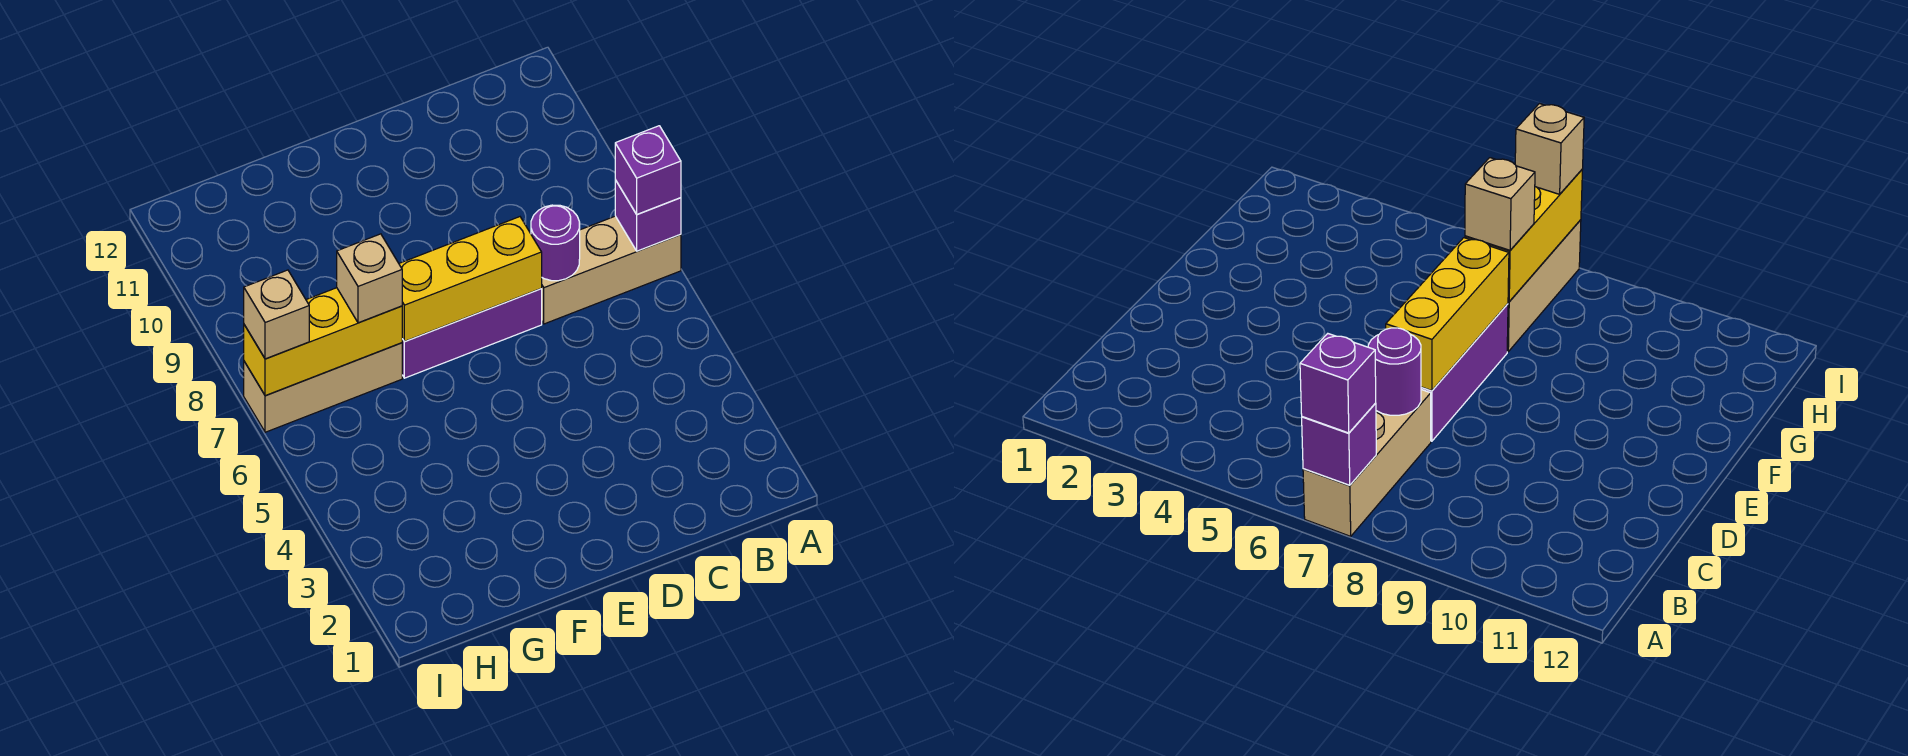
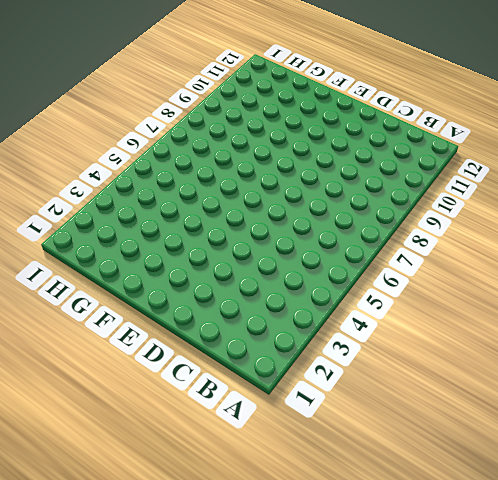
none -> tan brick A7:C7 level 1
none -> purple brick D7:F7 level 1

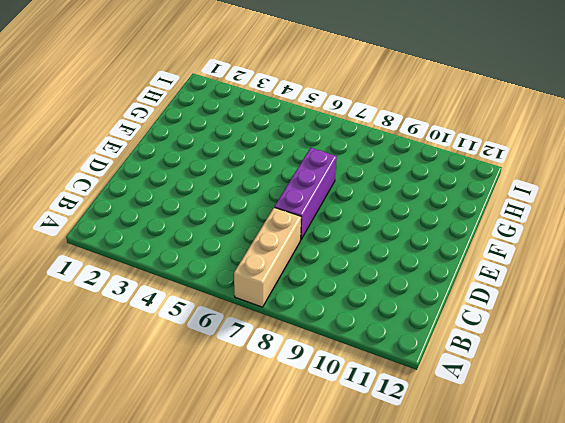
none -> tan brick G7:I7 level 1
none -> purple brick A7 level 2

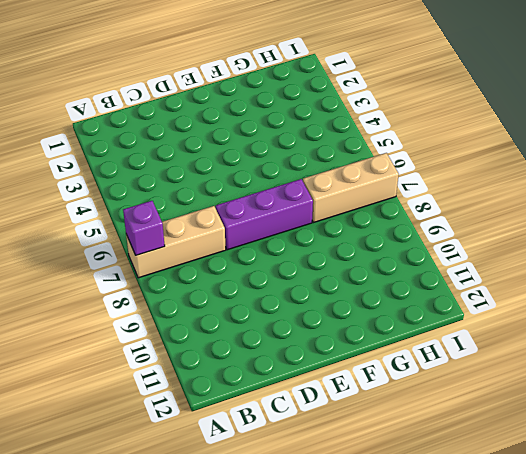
none -> purple round brick C7 level 2
none -> yellow brick D7:F7 level 2

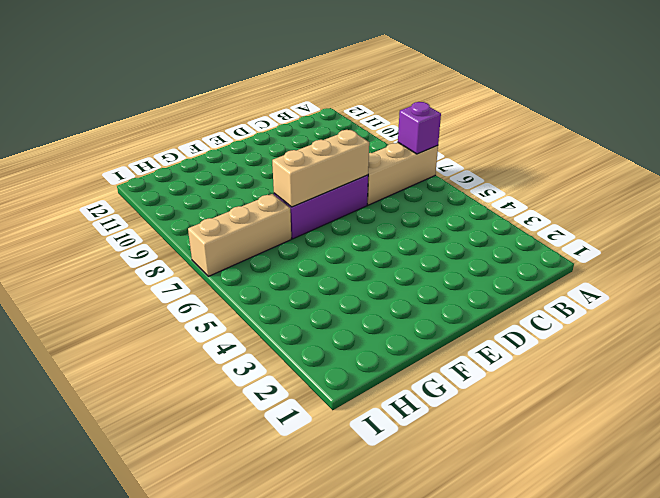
tan brick D7:F7 level 2 -> yellow brick D7:F7 level 2
none -> purple round brick C7 level 2
none -> yellow brick G7:I7 level 2

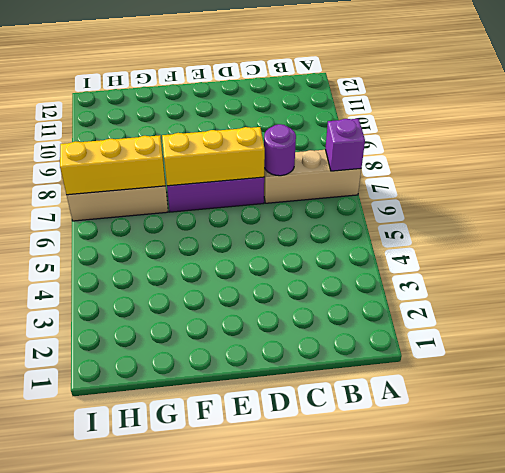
none -> purple brick A7 level 3
none -> tan brick G7 level 3

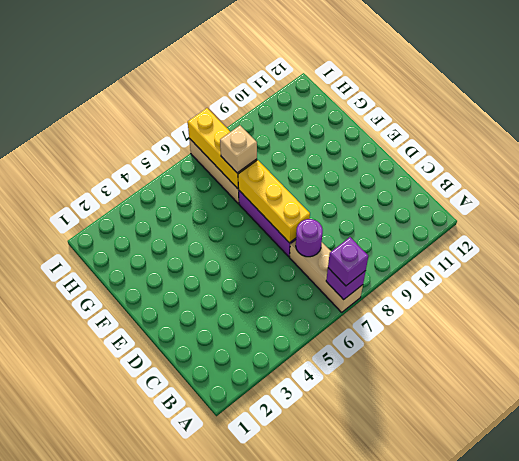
none -> tan brick I7 level 3

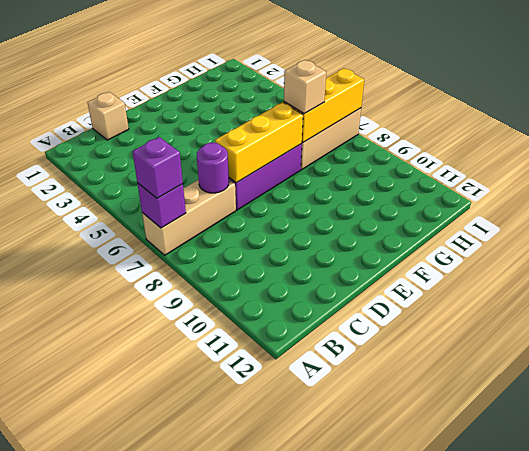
tan brick C1 level 1 -> tan brick I7 level 3

